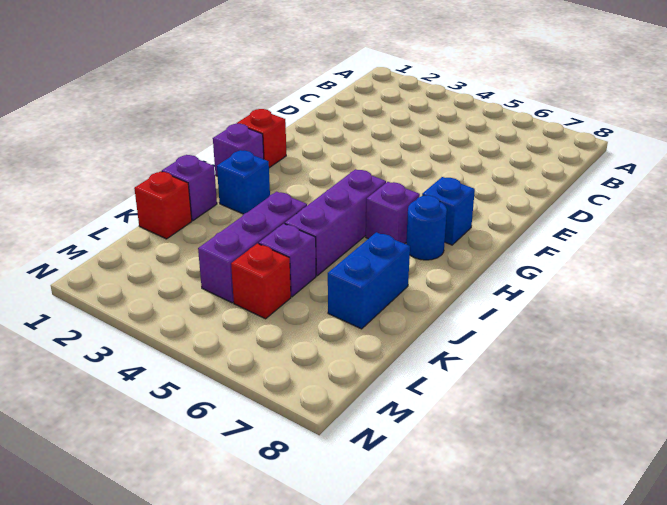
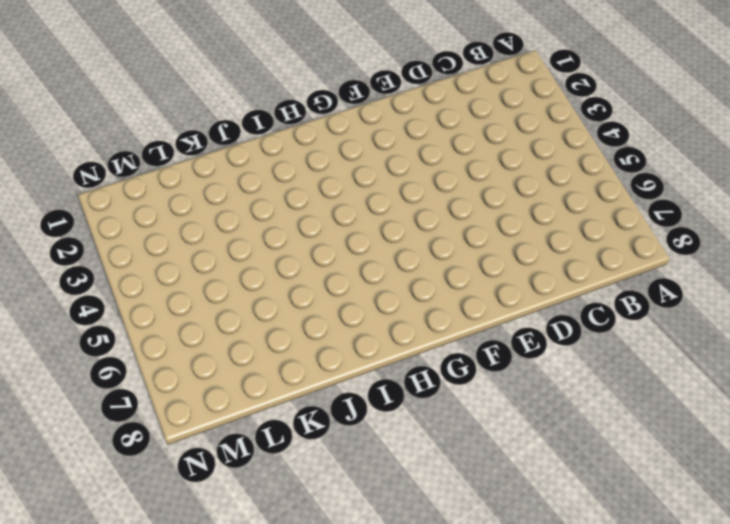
none -> red brick G1 level 1
none -> blue brick G7 level 1
none -> purple brick H1 level 1

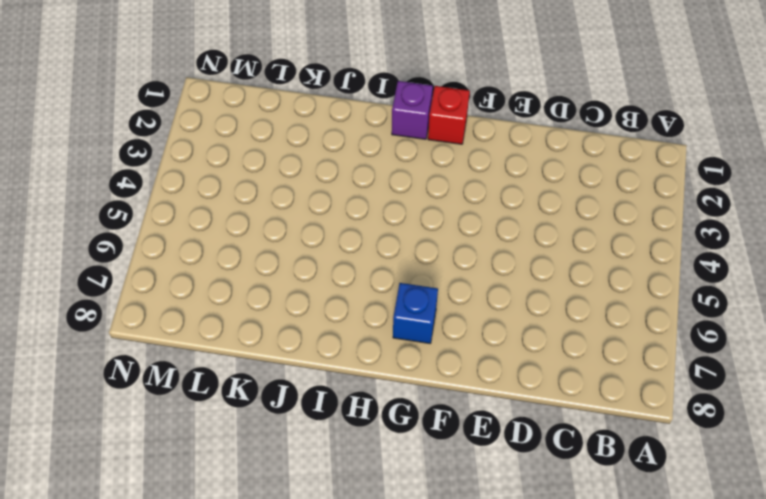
none -> purple brick H5:J5 level 1
none -> purple brick H6 level 1
none -> blue round brick H7 level 1

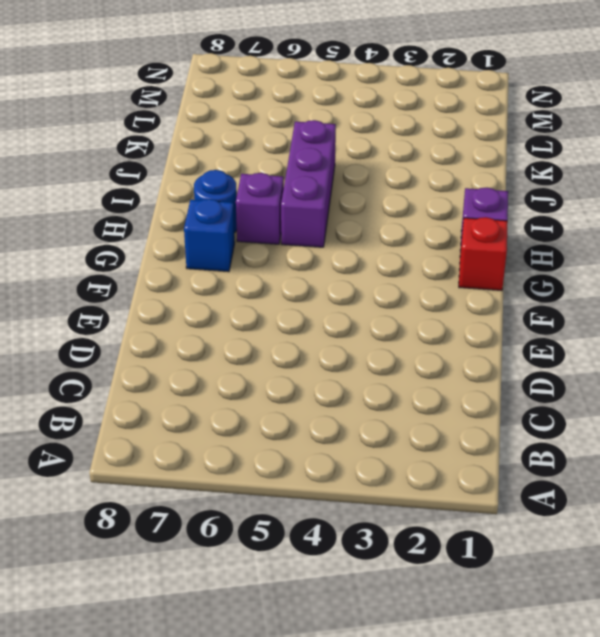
none -> blue brick I2 level 1
none -> purple brick J1 level 1
none -> purple brick J4:L4 level 1

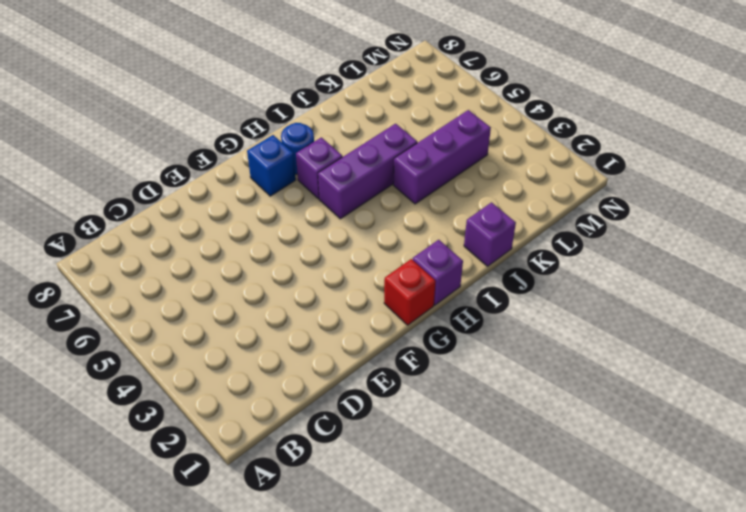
none -> blue brick I2 level 1
none -> blue brick J7:K7 level 1
none -> red brick K1 level 1

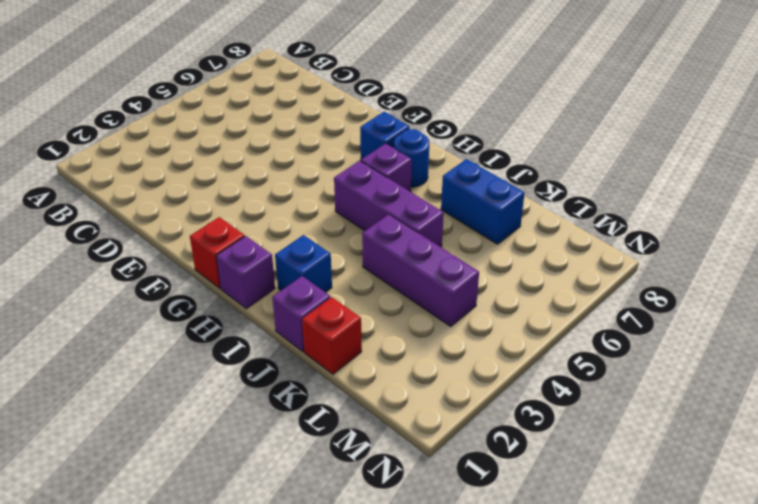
none -> purple brick K5 level 1
none -> red brick L5 level 1

